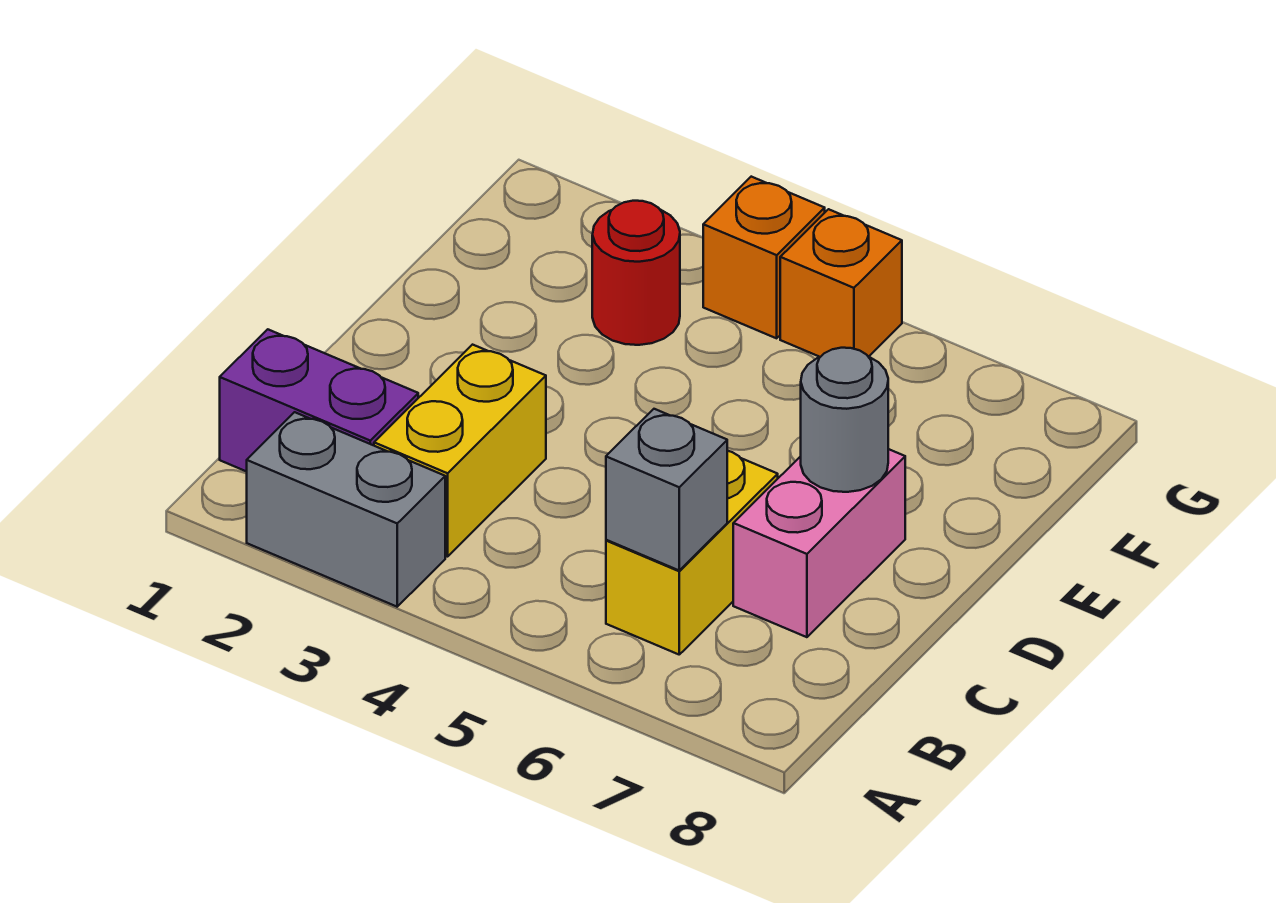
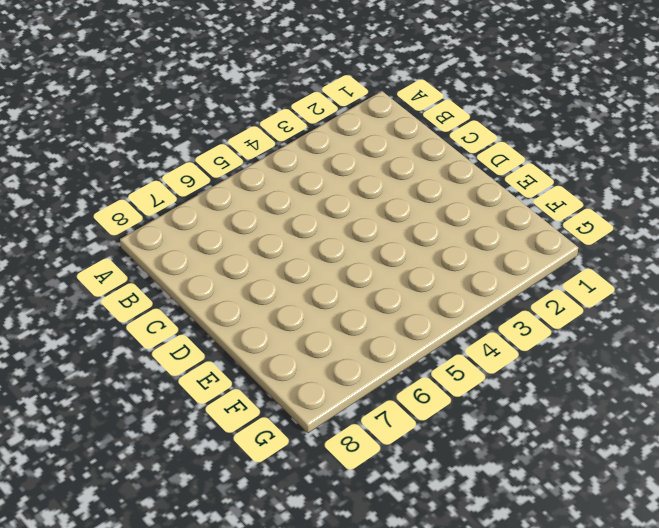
none -> grey brick A2:A3 level 1
none -> purple brick B1:B2 level 1

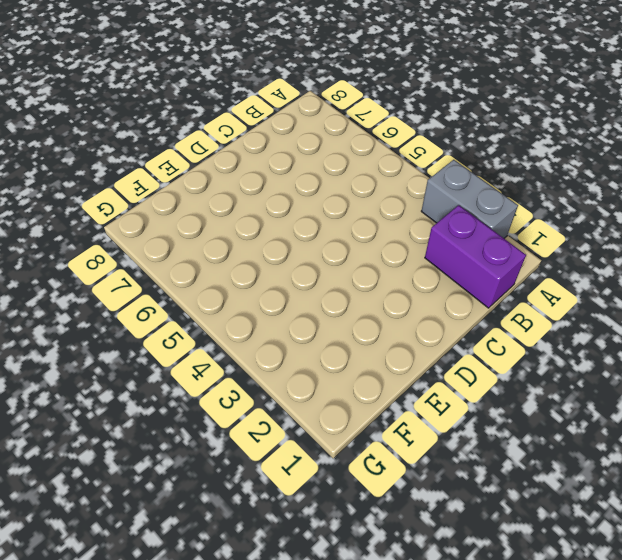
none -> yellow brick B3:C3 level 1
none -> yellow brick B6:C6 level 1

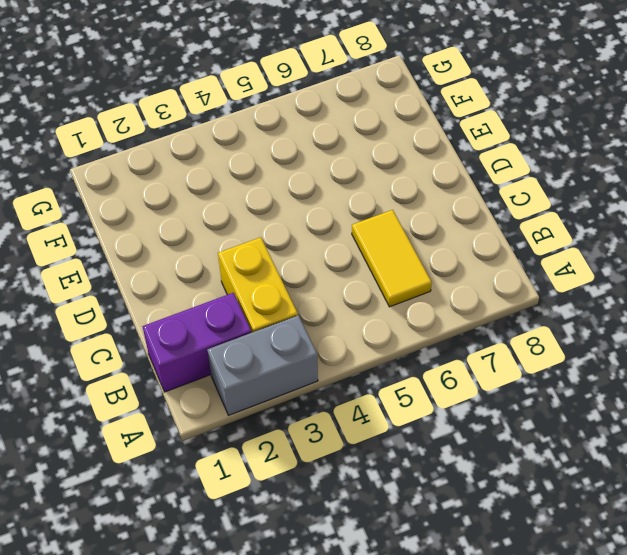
yellow tile B6:C6 level 1 -> yellow brick B6:C6 level 1
none -> pink brick C7:D7 level 1
none -> red round brick F3 level 1

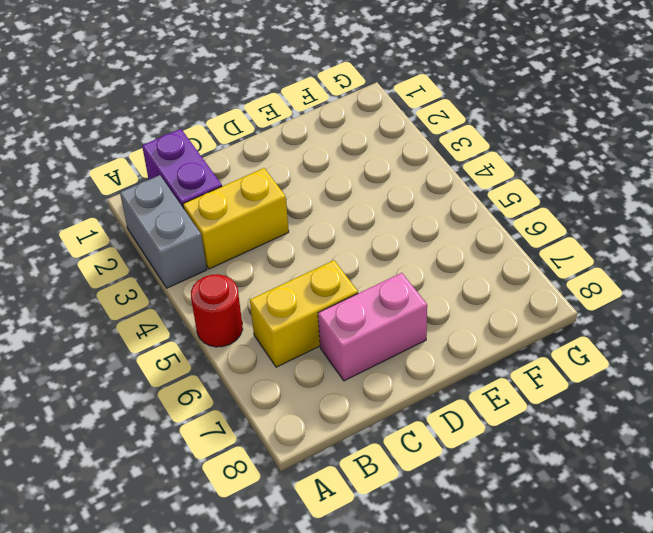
red round brick A5 level 1 -> red round brick F3 level 1
none -> orange brick G4 level 1
none -> orange brick G5 level 1

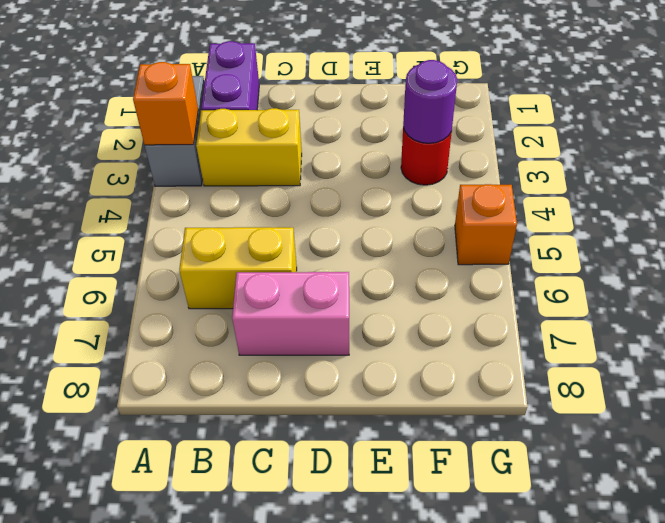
orange brick A3 level 2 -> orange brick G4 level 1
purple round brick F3 level 2 -> none
none -> grey brick B6 level 2
none -> grey round brick D7 level 2

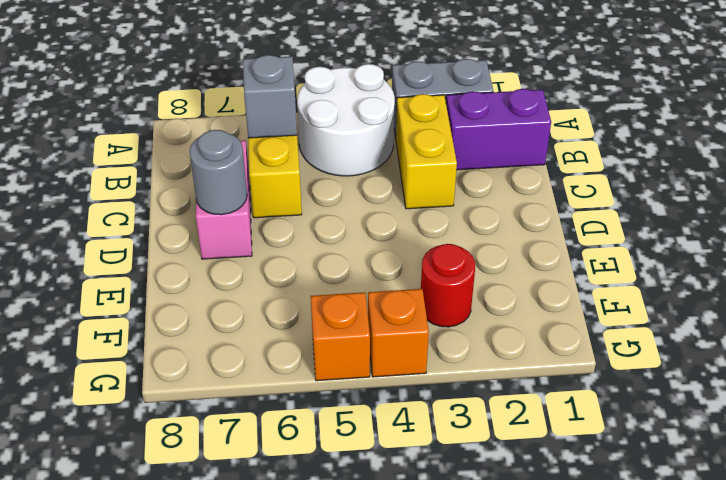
white round brick A4:B5 level 1 -> none

